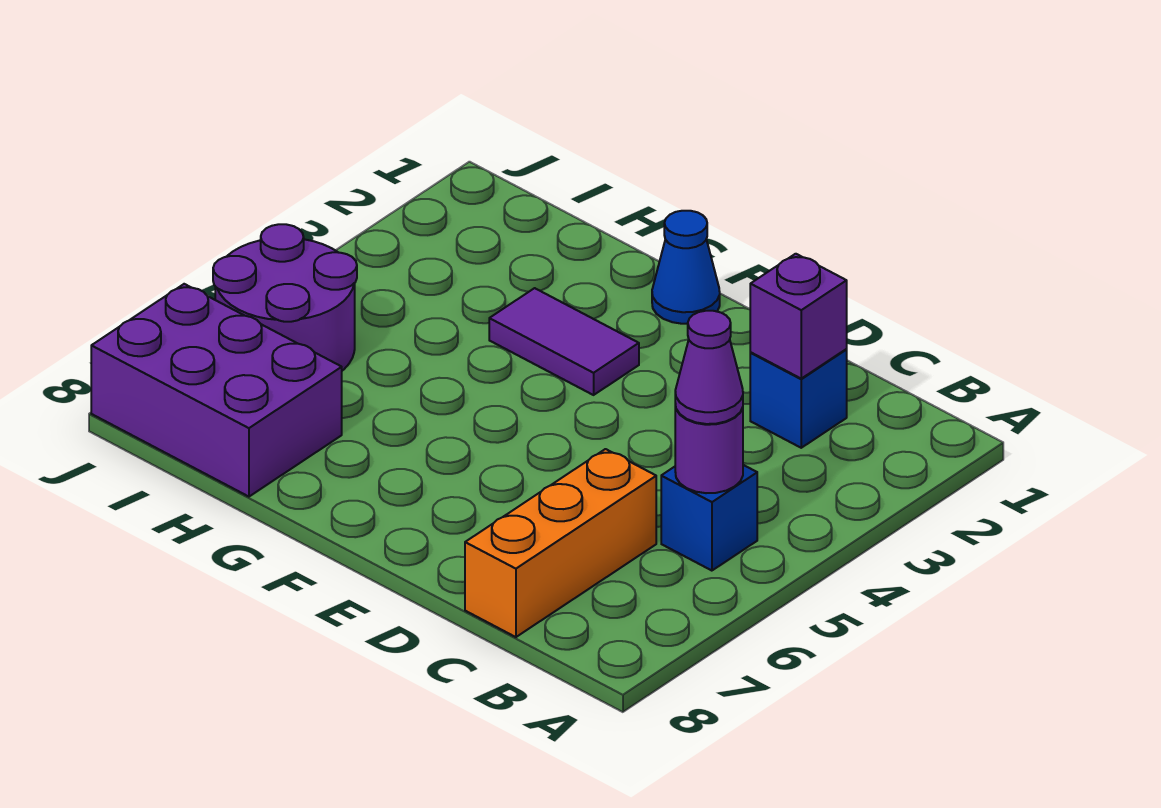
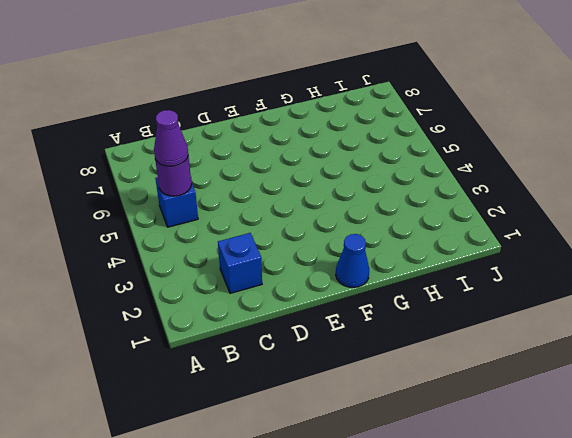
none -> orange brick C6:C8 level 1
none -> purple tile F3:G3 level 1

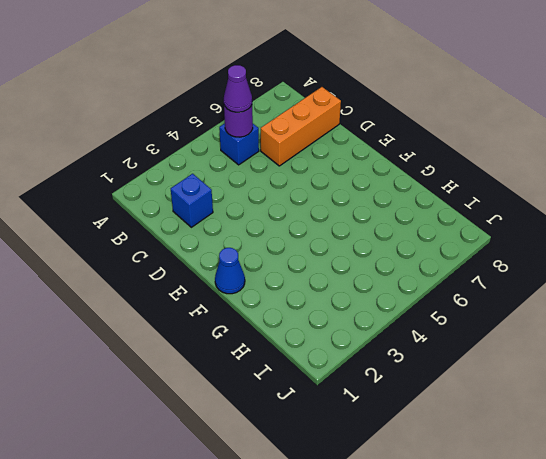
none -> purple tile F3:G3 level 1
none -> purple brick H7:J8 level 1

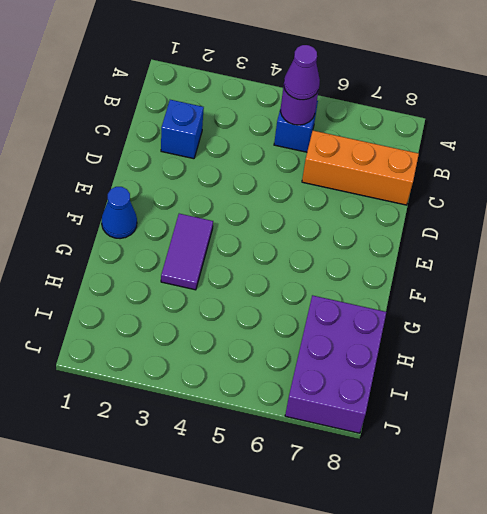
none -> purple round brick I5:J6 level 1
none -> purple brick C2 level 2

